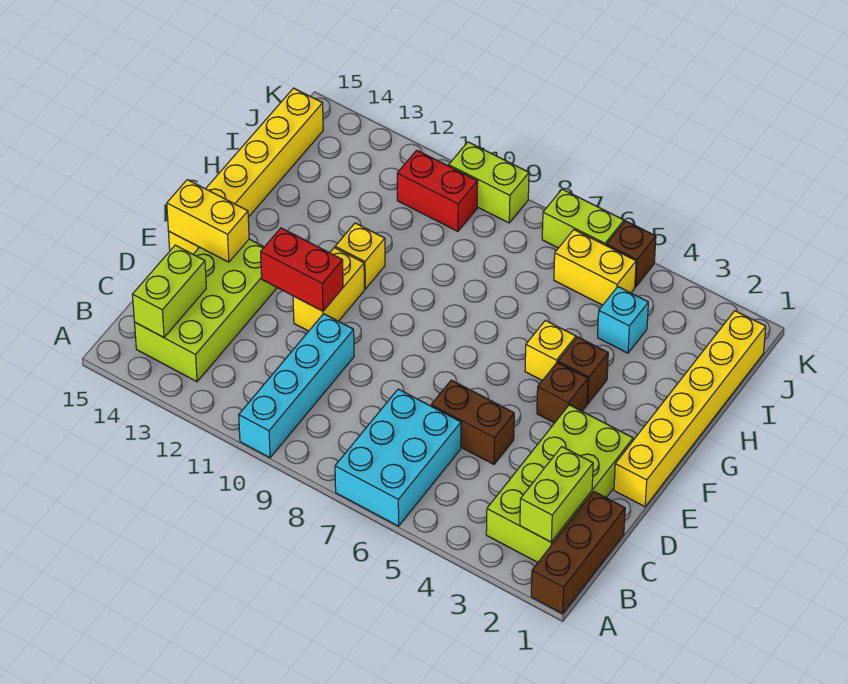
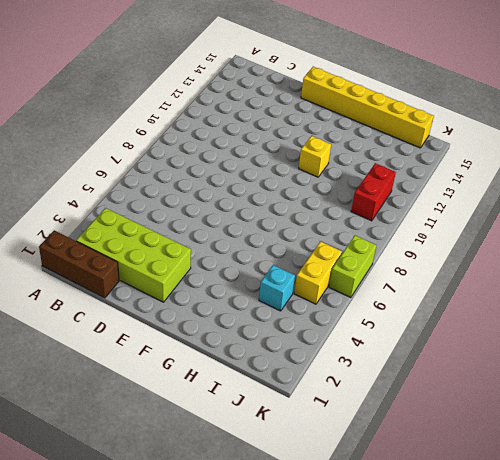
none -> cyan brick A6:C7 level 1
none -> cyan brick A10:D10 level 1
none -> lime brick B13:E14 level 1

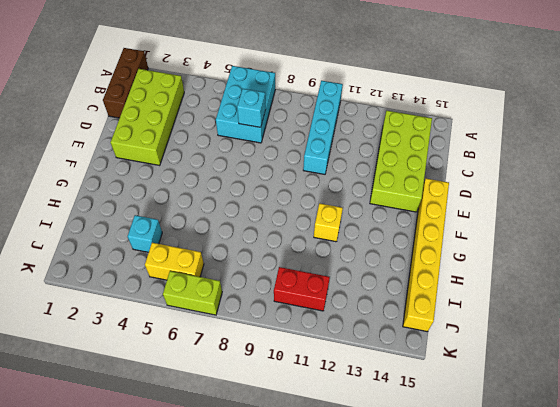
cyan brick C7 level 2 -> none
none -> brown brick D5:D6 level 1
none -> yellow brick E1:J1 level 1
none -> yellow brick E11:F11 level 1

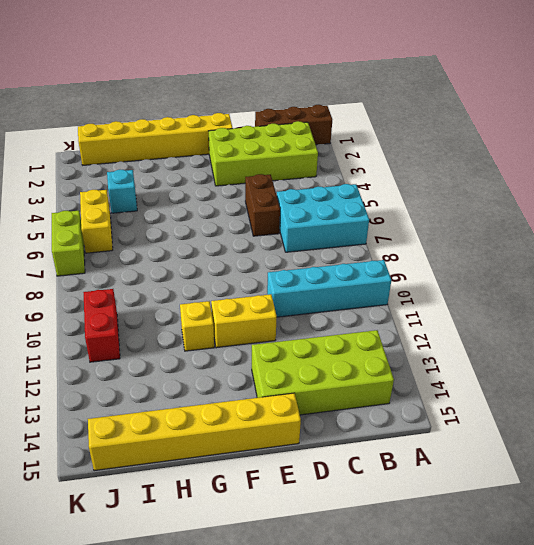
none -> brown brick F4 level 1
none -> brown brick G4 level 1
none -> yellow brick G5 level 1

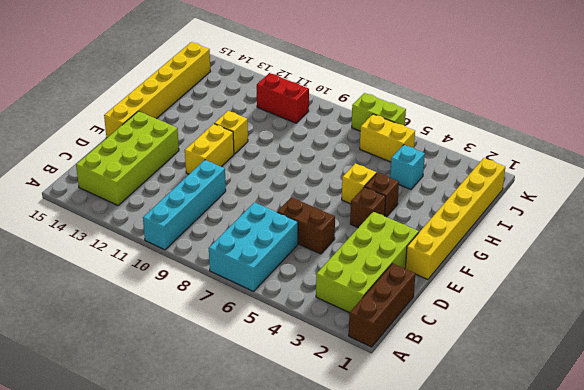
none -> brown brick K5 level 1
none -> lime brick K9:K10 level 1
none -> lime brick B2:C2 level 2

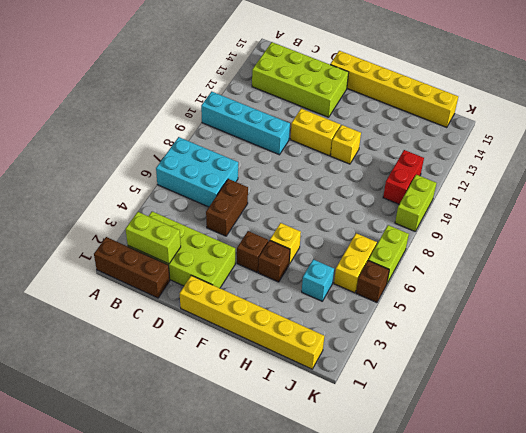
none -> lime brick B14:C14 level 2
none -> red brick E11:E12 level 2
none -> yellow brick E14:E15 level 2

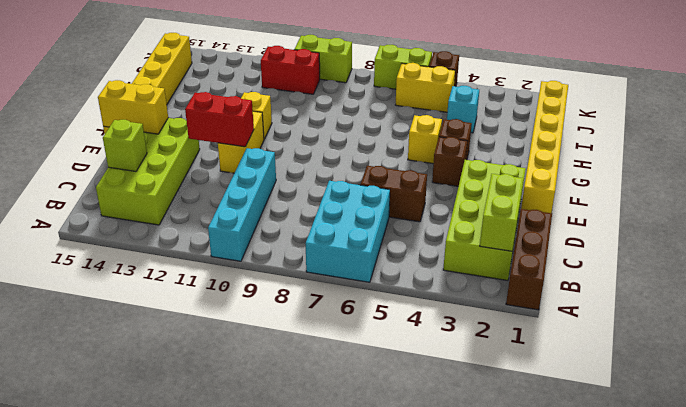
lime brick C14 level 2 -> lime brick B14:C14 level 2

